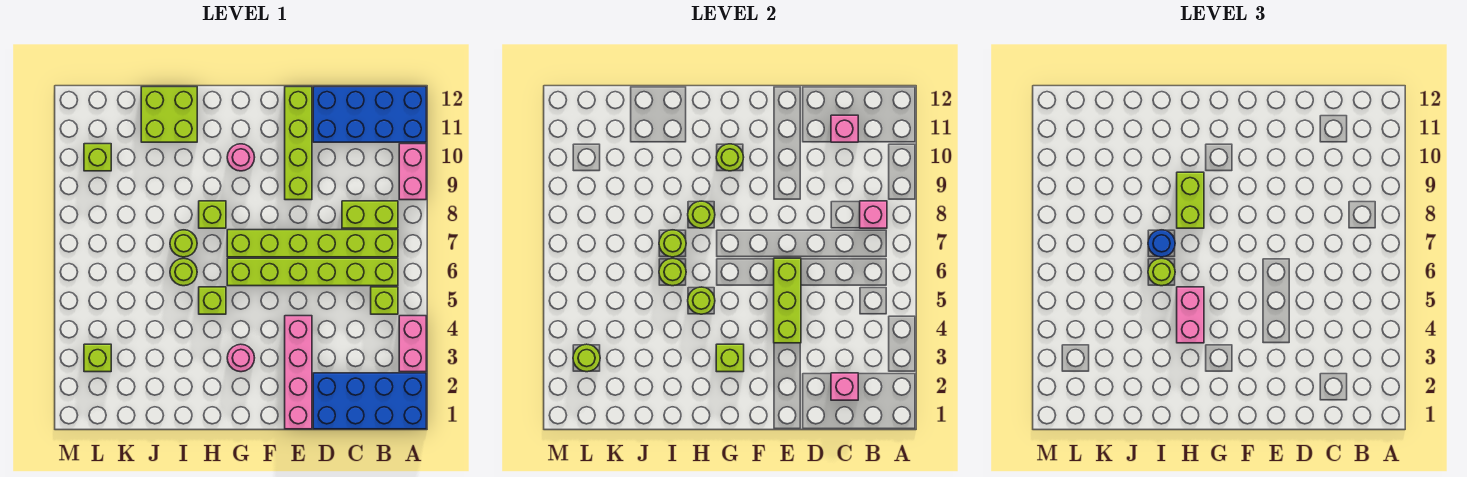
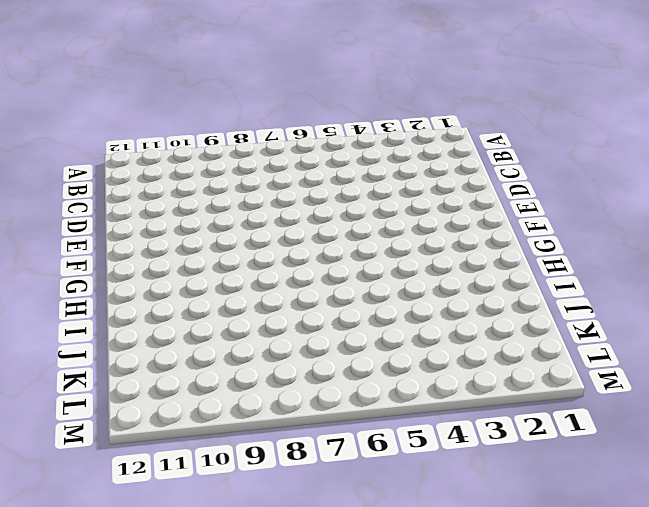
none -> blue brick A1:D2 level 1
none -> pink brick A3:A4 level 1
none -> pink brick A9:A10 level 1
none -> blue brick A11:D12 level 1

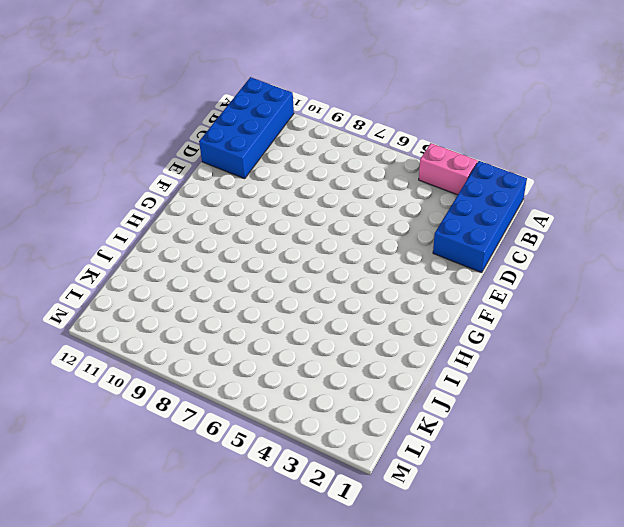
none -> pink brick A9:A10 level 1
none -> lime brick B5 level 1
none -> lime brick B6:G6 level 1
none -> lime brick B7:G7 level 1

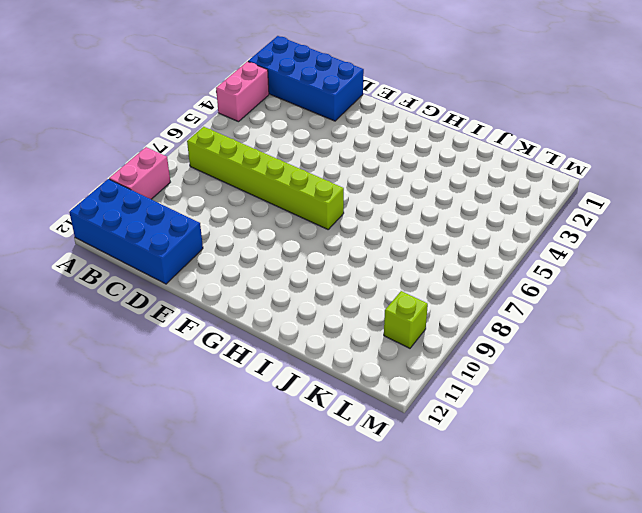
none -> lime brick B5 level 1
none -> lime brick B6:G6 level 1
none -> lime brick B8:C8 level 1
none -> pink brick E1:E4 level 1

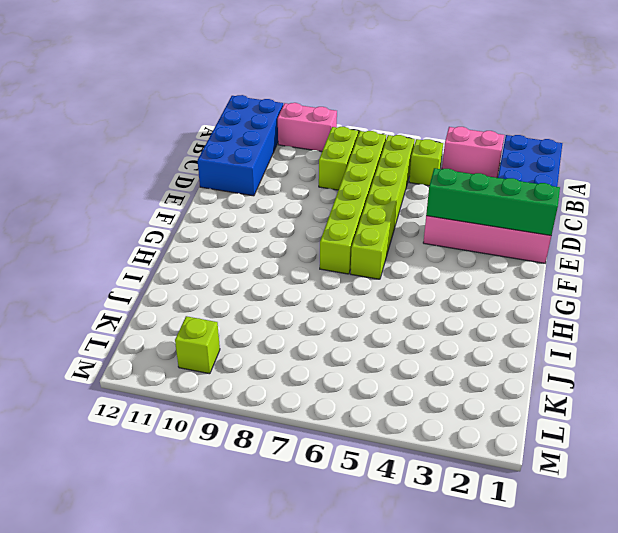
green brick E1:E4 level 2 -> lime brick E4:E6 level 2
none -> lime brick E9:E12 level 1
none -> pink round brick G3 level 1
none -> pink round brick G10 level 1
none -> lime brick H5 level 1

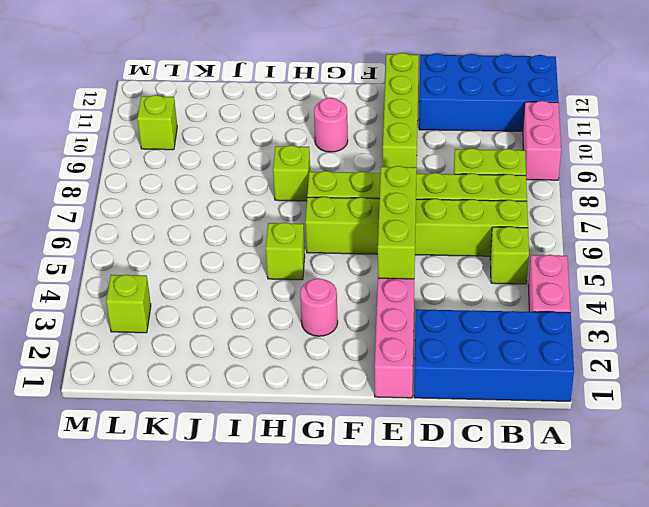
none -> lime round brick I6 level 1
none -> lime round brick I7 level 1
none -> lime brick I11:J12 level 1
none -> pink brick B8 level 2

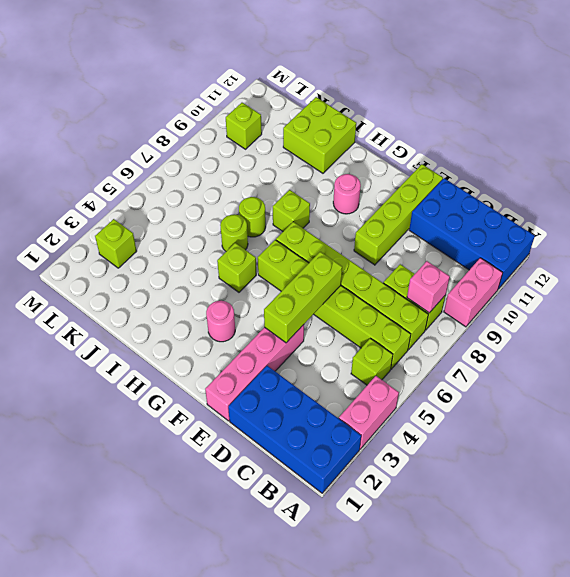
none -> pink brick C2 level 2
none -> pink brick C11 level 2
none -> lime brick G3 level 2
none -> lime round brick G10 level 2

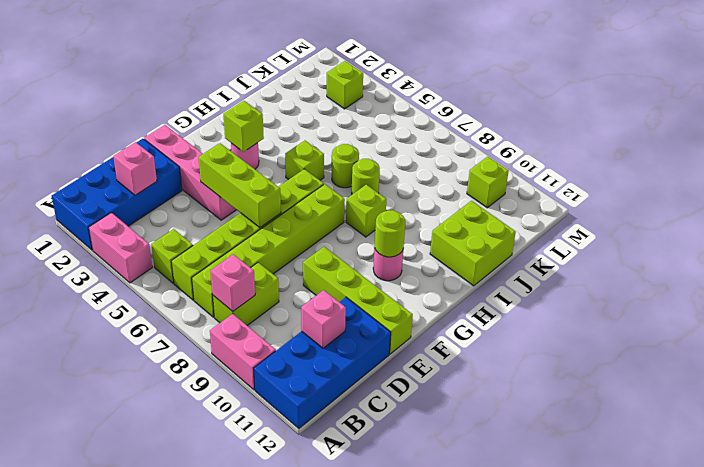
none -> lime round brick H5 level 2
none -> lime round brick H8 level 2
none -> lime round brick I6 level 2
none -> lime round brick I7 level 2

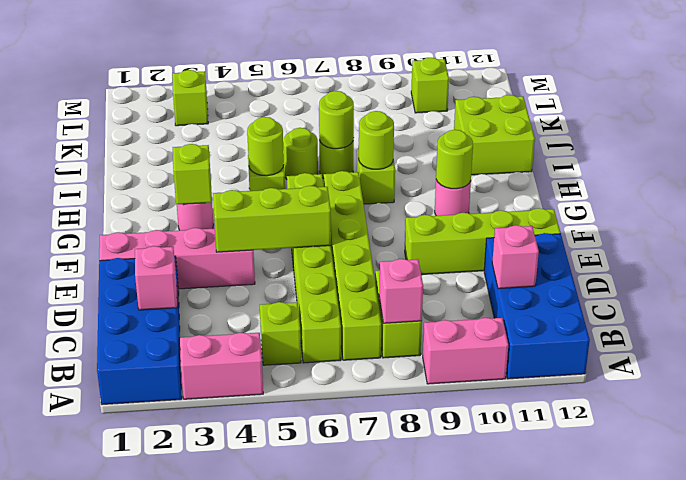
none -> lime round brick I6 level 2
none -> lime round brick L3 level 2
none -> pink brick H4:H5 level 3
none -> lime brick H8:H9 level 3

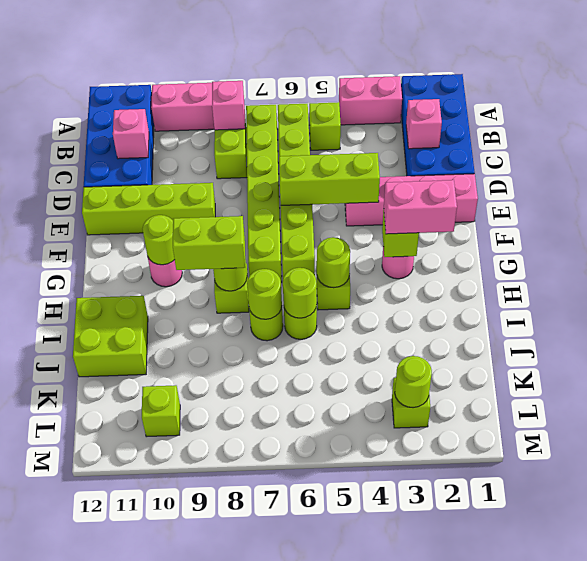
pink brick G2:G3 level 3 -> pink brick H4:H5 level 3
none -> lime round brick I6 level 3
none -> blue round brick I7 level 3

